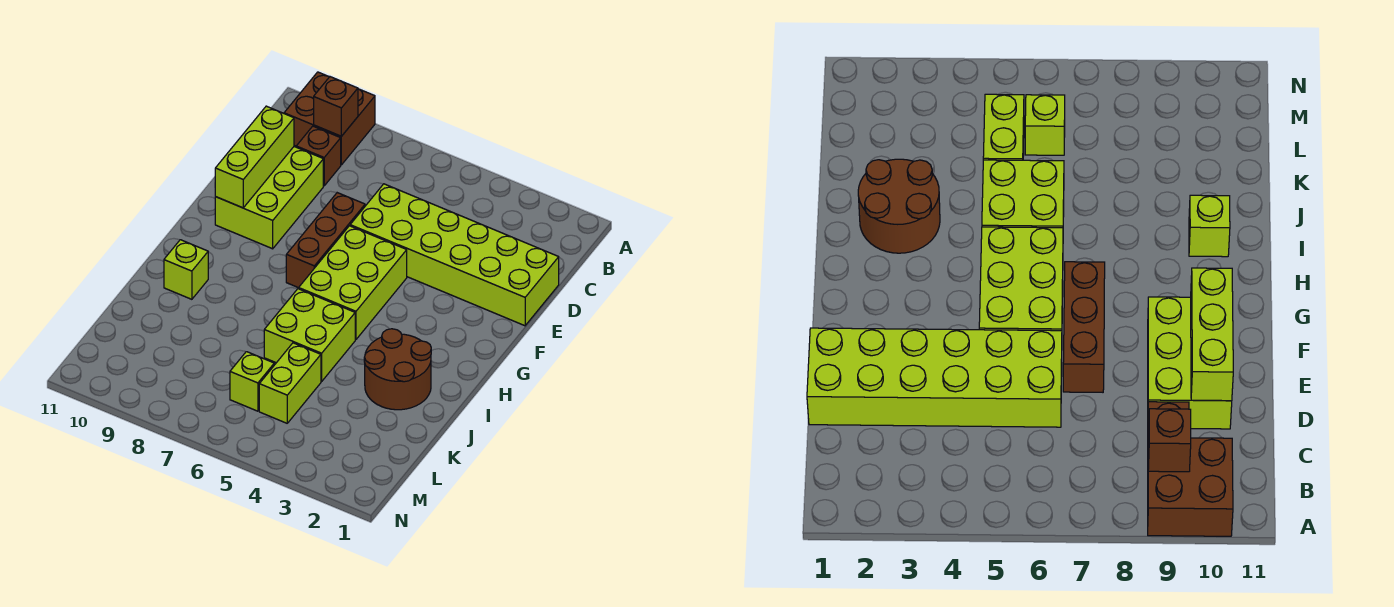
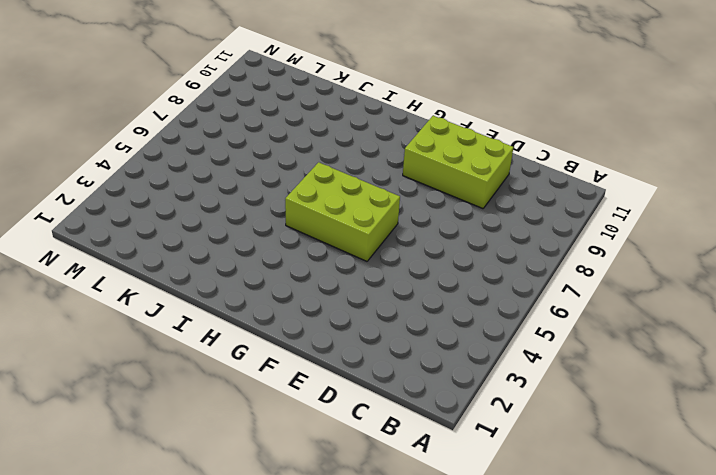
none -> brown brick A9:B10 level 1
none -> brown brick C9 level 1
none -> lime brick D1:E6 level 1

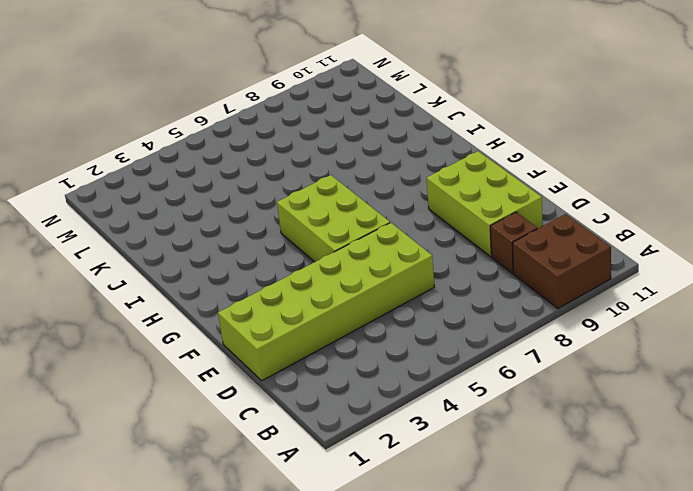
none -> brown brick E7:G7 level 1
none -> brown round brick I2:J3 level 1
none -> lime brick I5:J6 level 1

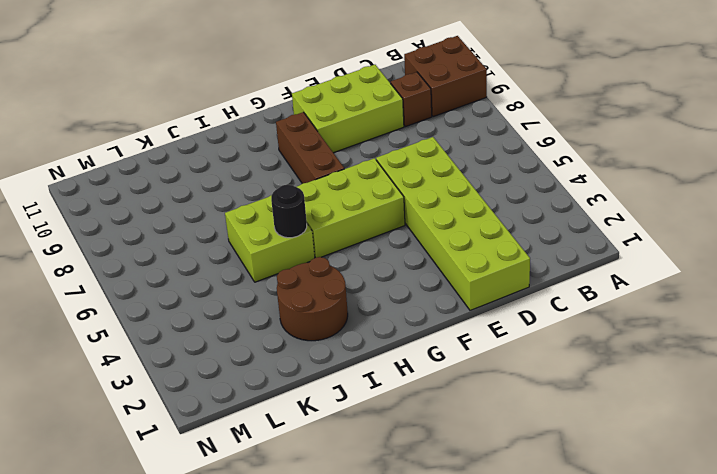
brown brick G7:G9 level 1 -> brown brick E7:G7 level 1
black round brick I5 level 2 -> none
none -> lime brick I10 level 1
none -> lime brick K5:L5 level 1
none -> lime brick L6 level 1

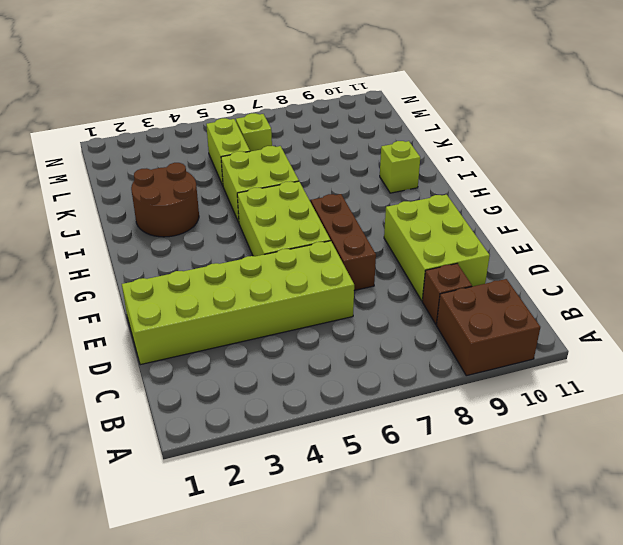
none -> brown brick B9 level 2
none -> lime brick D10:F10 level 2

